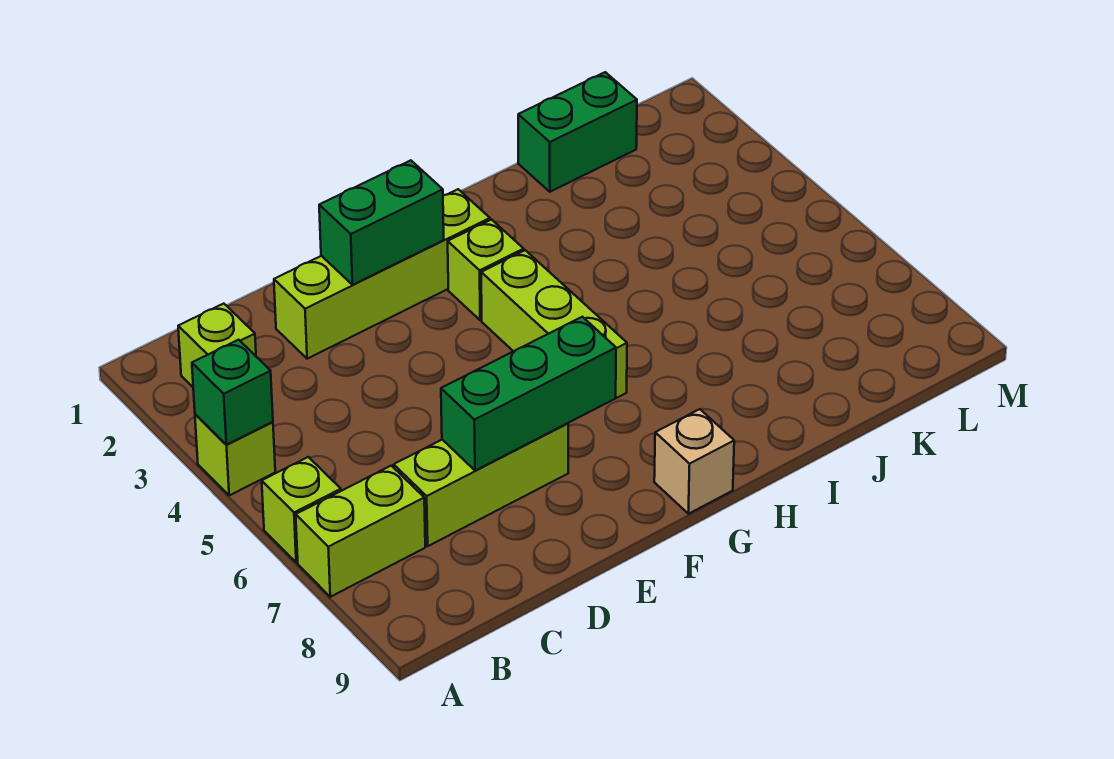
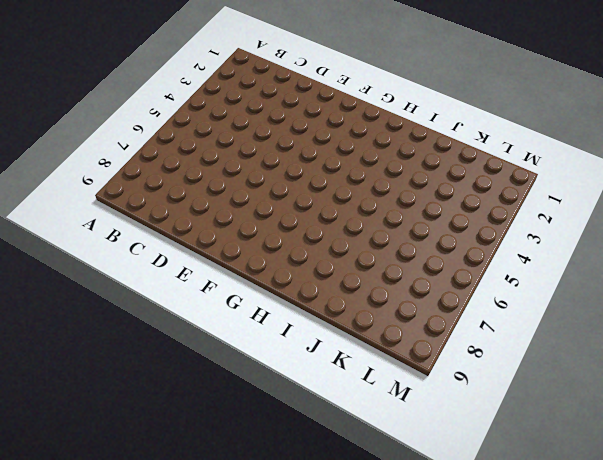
none -> lime brick A4 level 1
none -> lime brick A6 level 1
none -> lime brick A7:B7 level 1

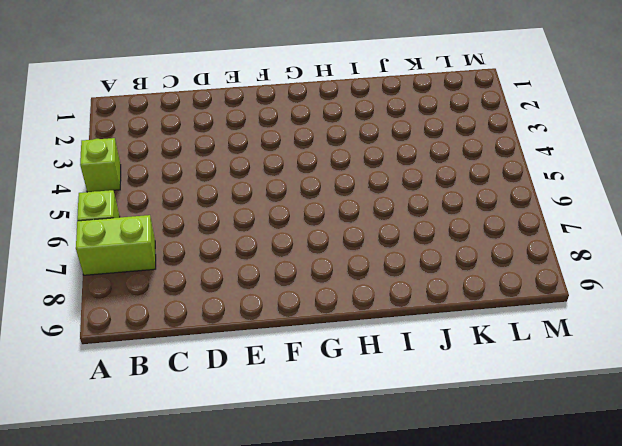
none -> lime brick B2 level 1
none -> lime brick C7:E7 level 1
none -> lime brick D2:G2 level 1

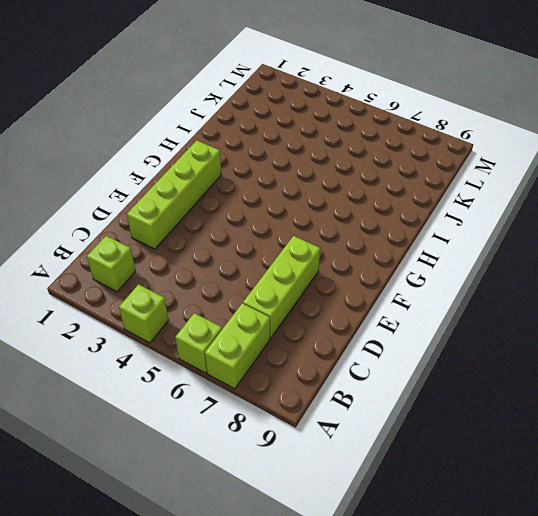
none -> lime brick G3 level 1
none -> lime brick G4:G6 level 1
none -> tan brick G9 level 1

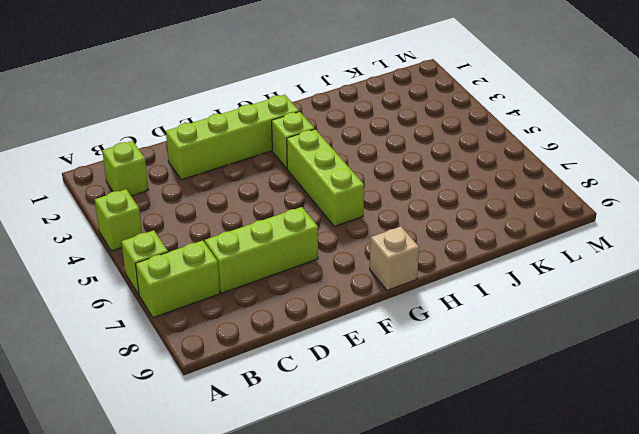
none -> green brick J1:K1 level 1
none -> green brick A4 level 2
none -> green brick D7:F7 level 2

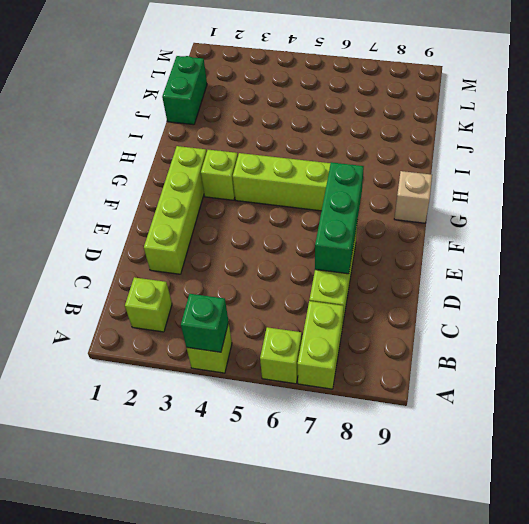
none -> green brick E2:F2 level 2

